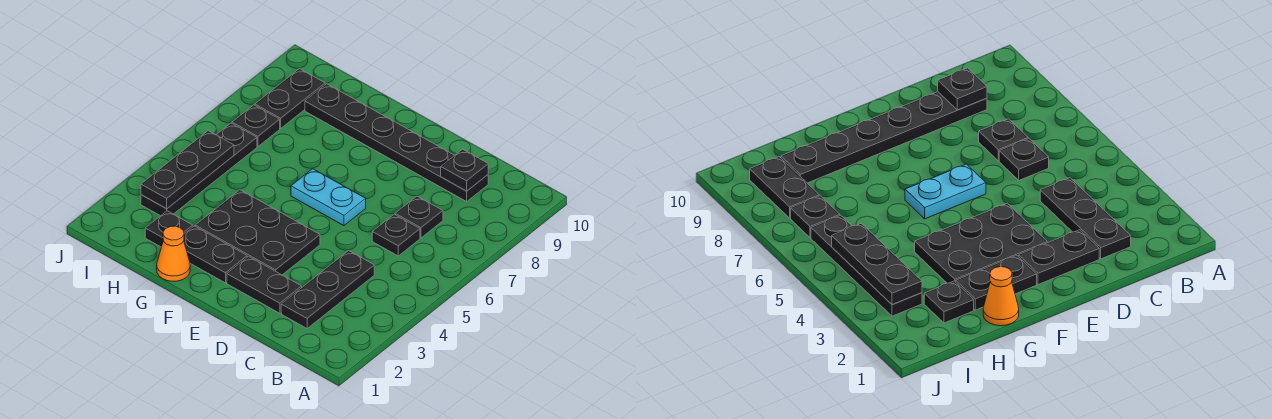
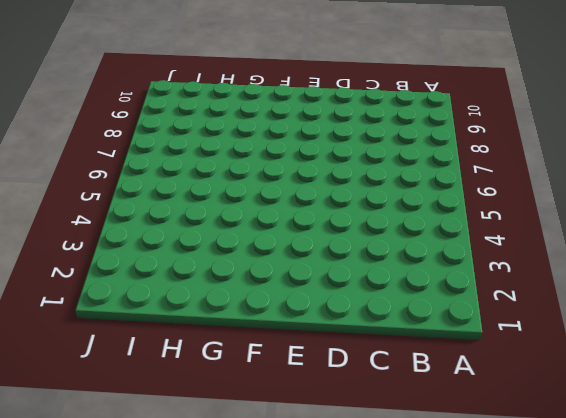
none -> black plate C2:C4 level 1
none -> black plate C6 level 1
none -> black plate C7 level 1

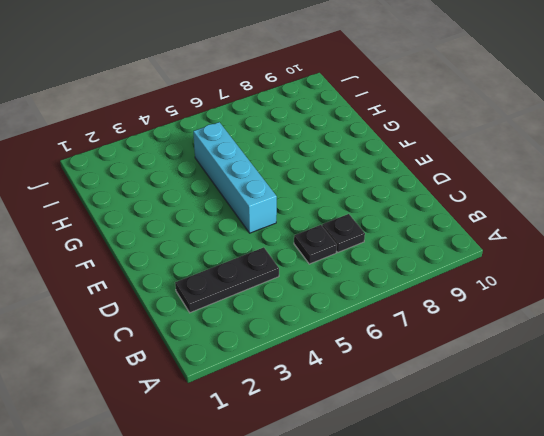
cyan brick E5:H5 level 1 -> none
none -> black plate C9:H9 level 1
none -> black plate D2:E2 level 1
none -> black plate E3:G4 level 1

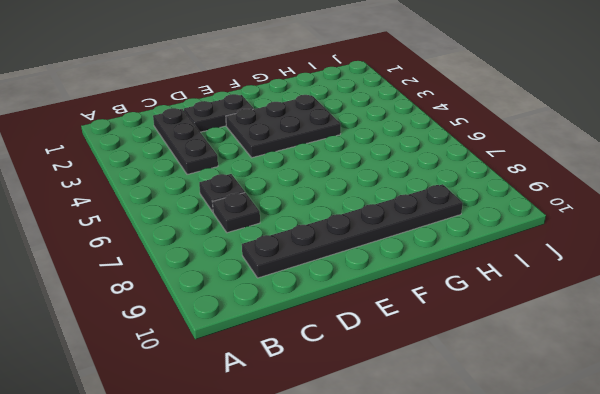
none -> cyan plate E6:F6 level 1
none -> black plate F2:G2 level 1
none -> orange cone G1 level 1

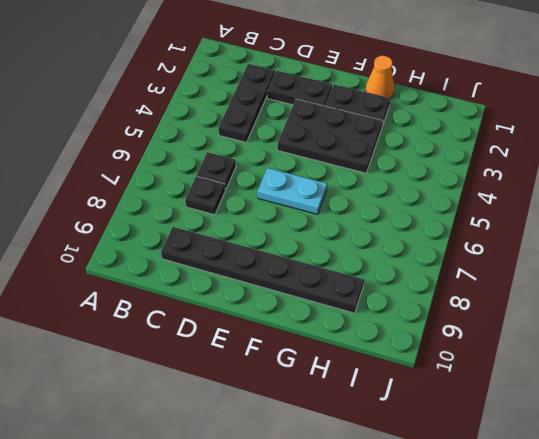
none -> black plate H2 level 1
none -> black plate I3:I6 level 1
none -> black plate I7 level 1

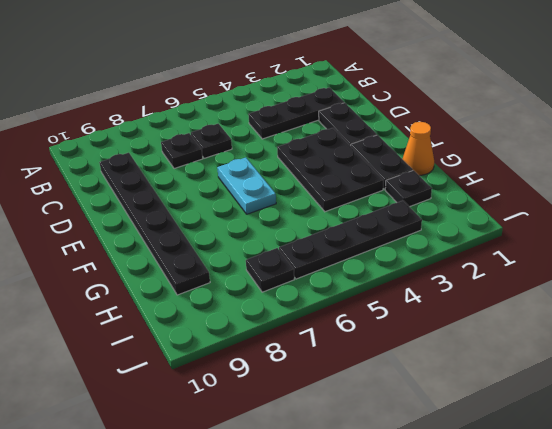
none -> black plate I8:I9 level 1
none -> black plate C9 level 2
none -> black plate I3:I5 level 2

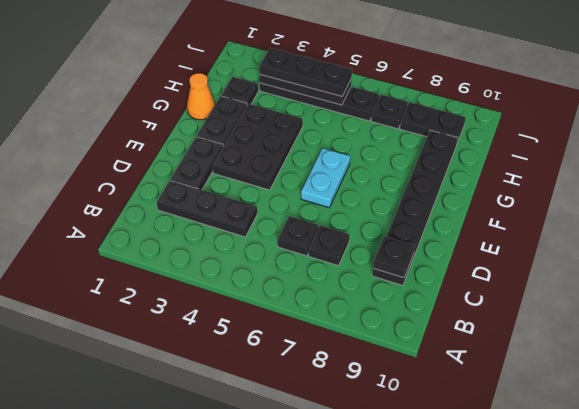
black plate I3:I5 level 3 -> none

